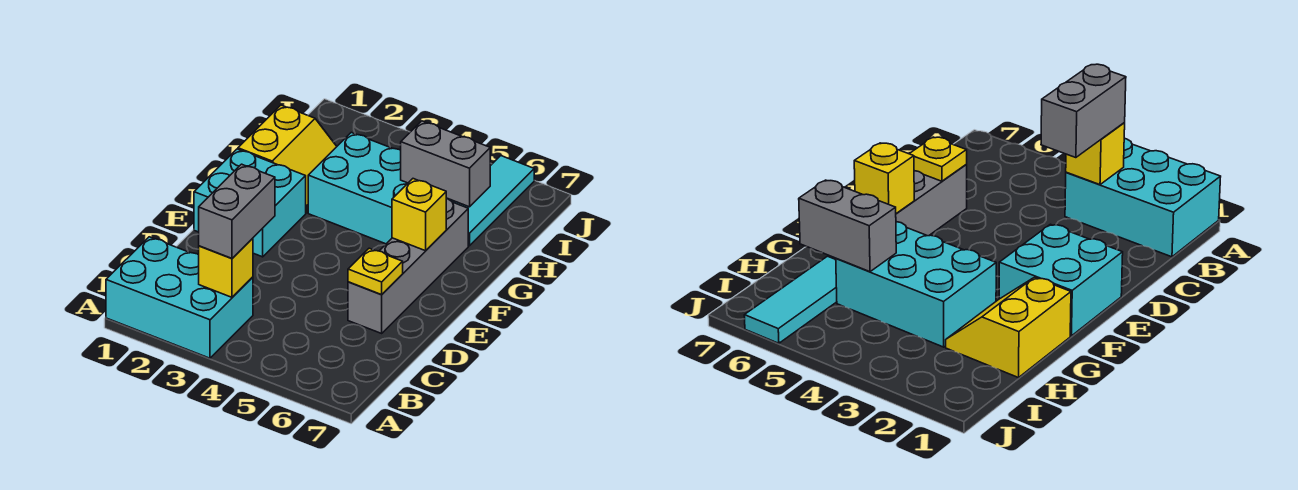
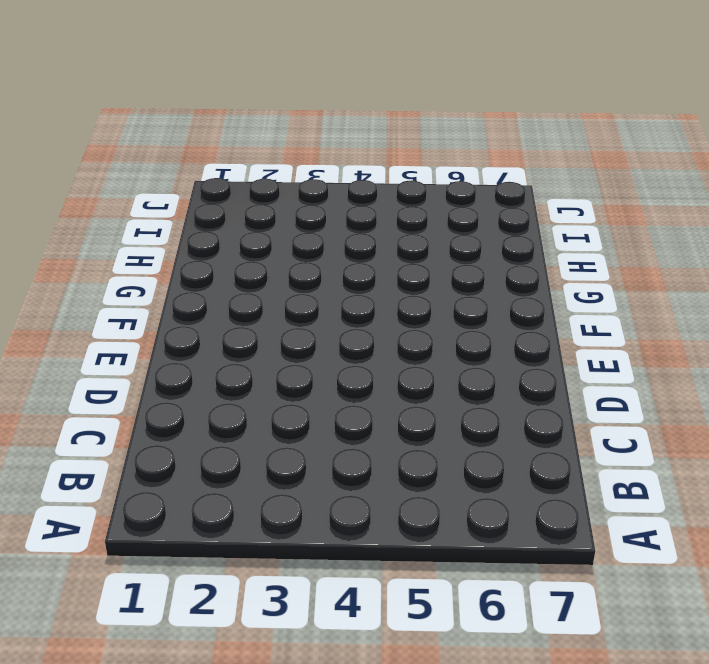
none -> cyan brick A1:B3 level 1
none -> grey brick D6:G6 level 1

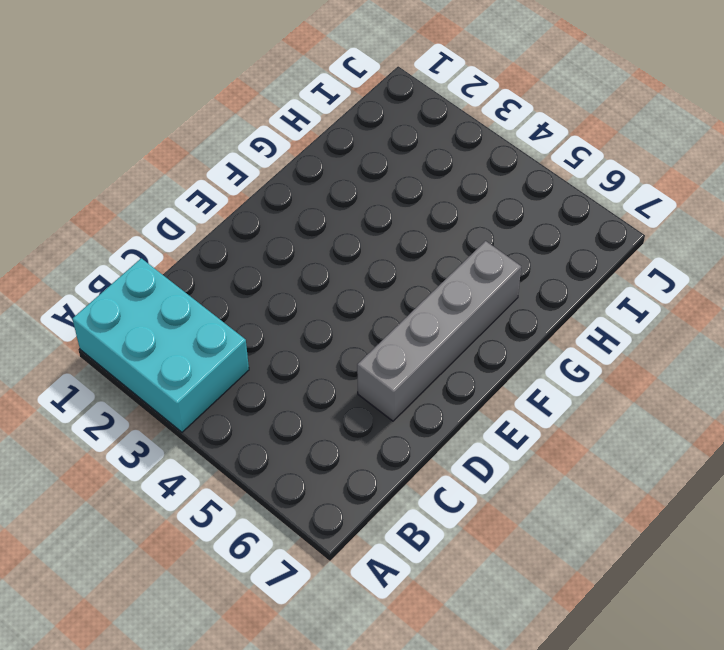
none -> cyan brick E1:F2 level 1
none -> yellow slope G1:H2 level 1 top 1

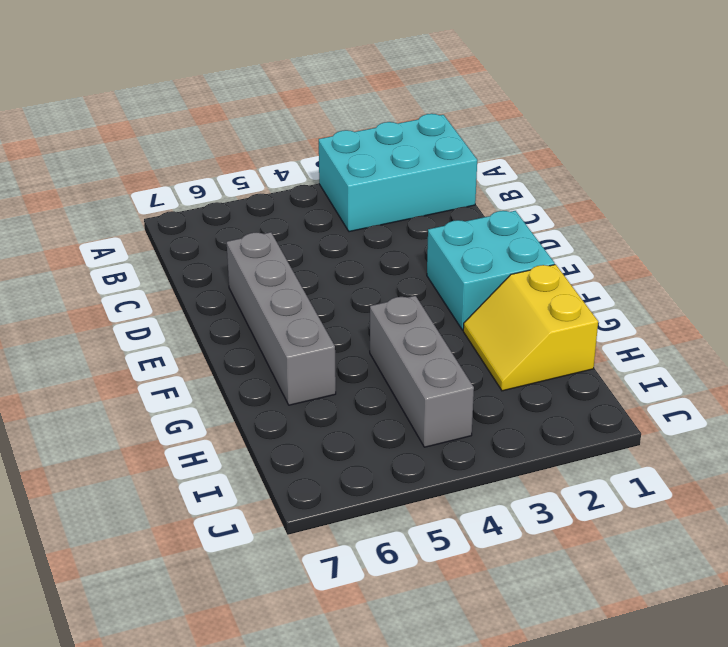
grey brick G4:I4 level 1 -> cyan brick G3:H5 level 1
none -> cyan tile H6:J6 level 1
none -> yellow brick B3 level 2

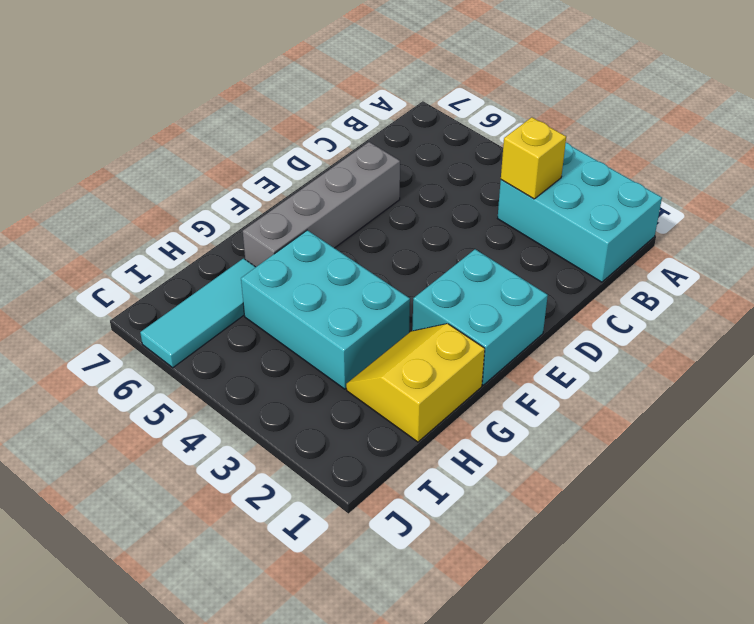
none -> yellow plate D6 level 2
none -> yellow brick F6 level 2

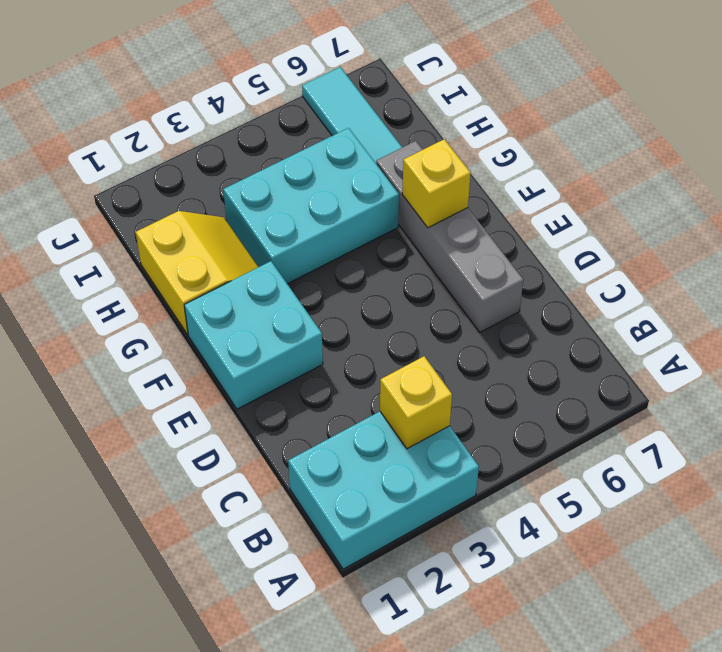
none -> yellow plate D6 level 2
none -> grey brick H5:H6 level 2

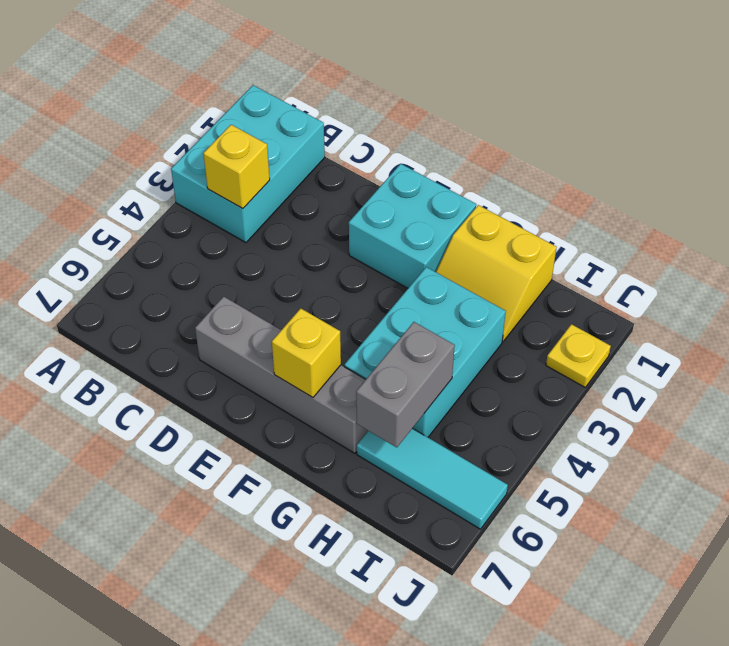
yellow plate J2 level 1 -> yellow plate D6 level 2
none -> grey brick B3:C3 level 3

